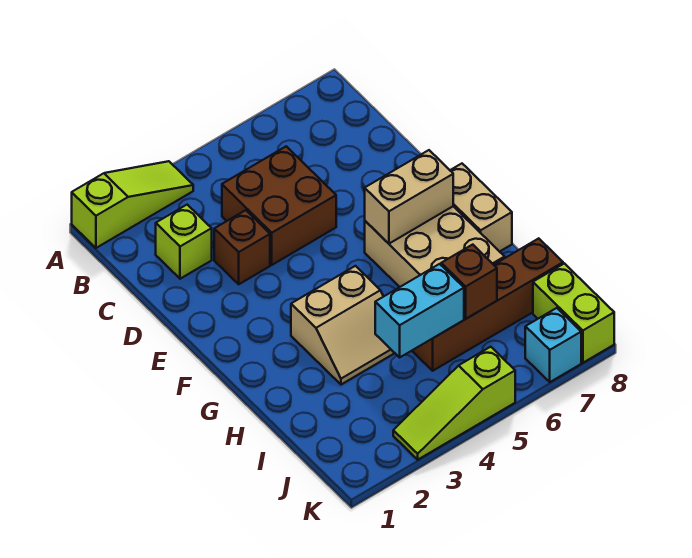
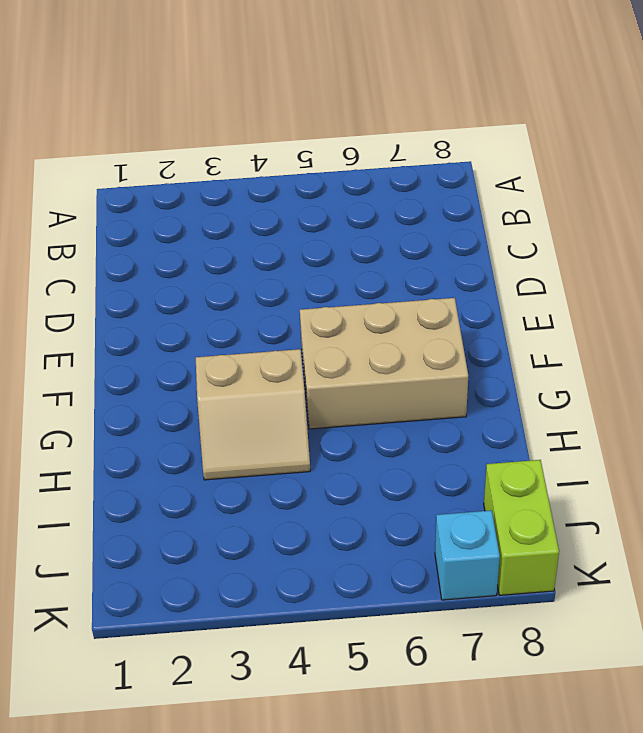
tan brick F5:G7 level 1 -> tan brick F6:H7 level 1
none -> lime slope A1:A3 level 1 top 1
none -> lime brick C2 level 1
none -> brown brick C4:D5 level 1

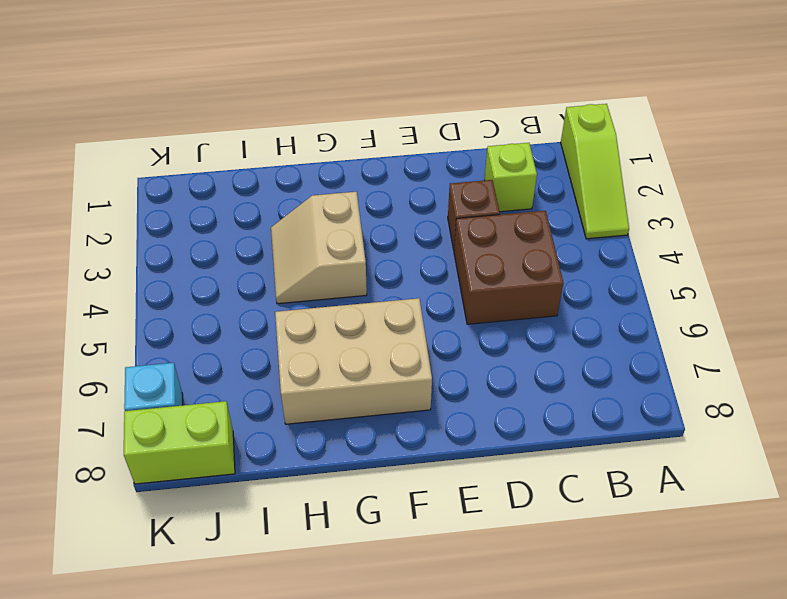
none -> tan brick F8:G8 level 1
none -> brown brick I5:I8 level 1
none -> lime slope K3:K5 level 1 top 5

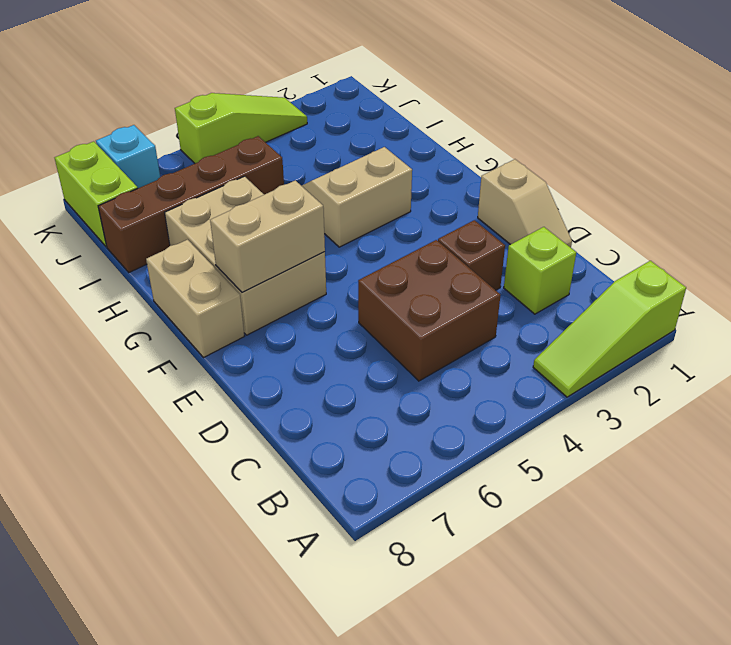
tan slope D1:E1 level 1 top E -> none
none -> cyan brick I4:I5 level 2
none -> brown brick I6 level 2

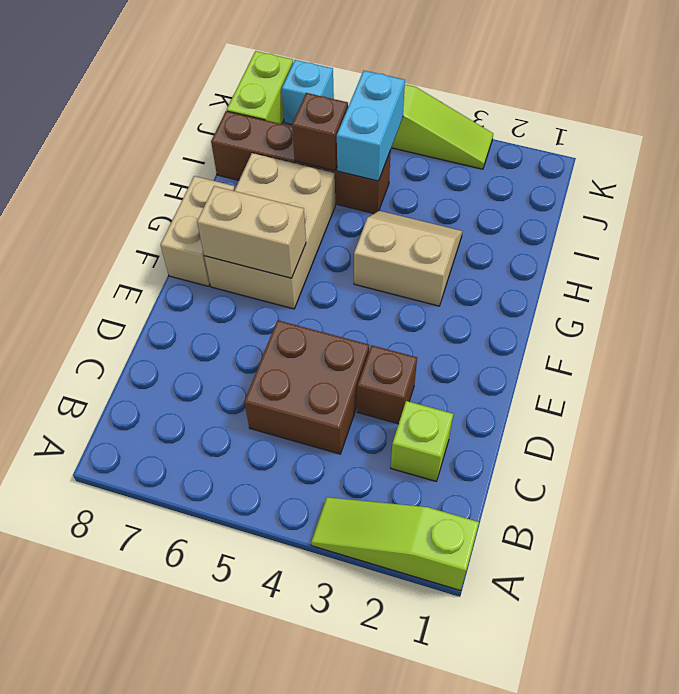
cyan brick I5:J5 level 2 -> cyan brick I4:I5 level 2

